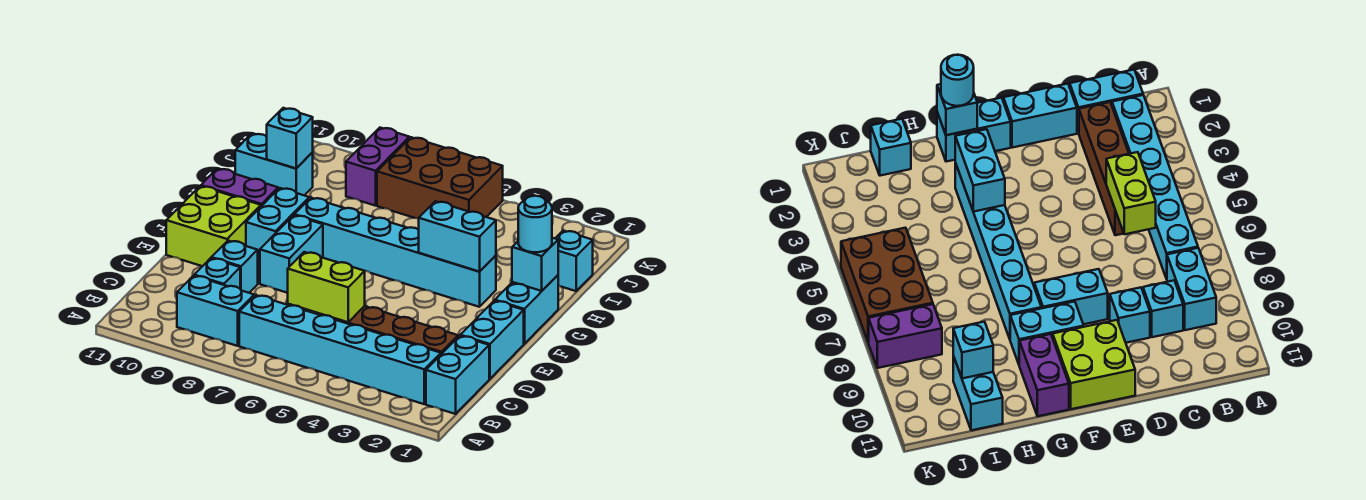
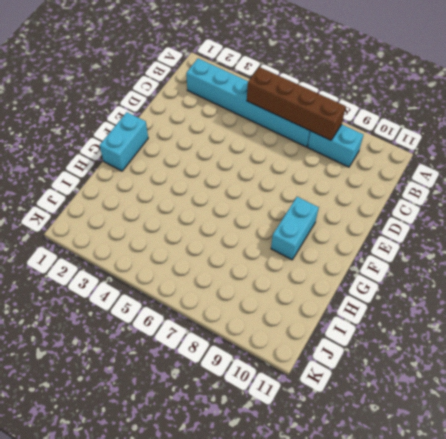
brown brick B5:B8 level 2 -> brown brick C2:C5 level 1
none -> cyan brick B1:C1 level 1
none -> cyan brick C9 level 1
none -> cyan brick D1:E1 level 1

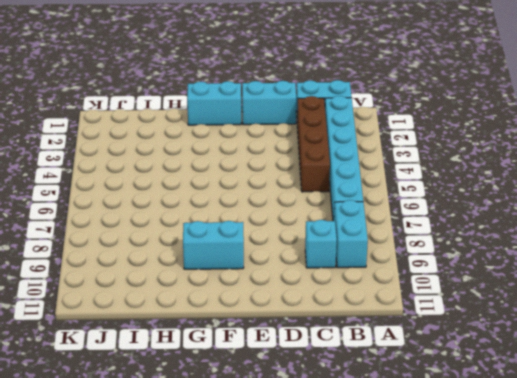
none -> cyan brick D9 level 1
none -> cyan brick E8:F8 level 1
none -> lime brick E10:F11 level 1

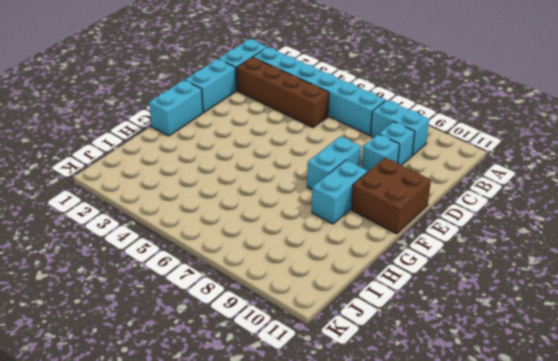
brown brick E10:F11 level 1 -> lime brick E10:F11 level 1
none -> cyan brick G3:G8 level 1
none -> purple brick G10:G11 level 1
none -> cyan brick I1 level 1

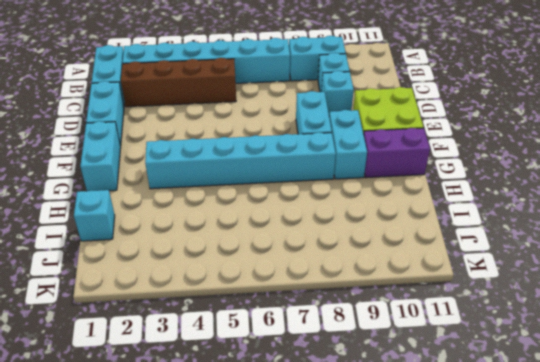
none -> cyan brick I10:I11 level 1
none -> brown brick J5:K7 level 1
none -> purple brick J8:K8 level 1

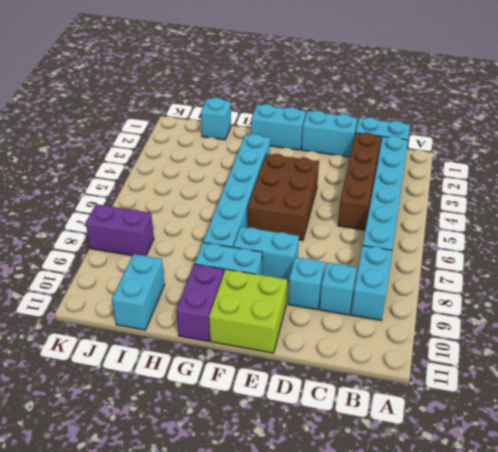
brown brick E4:F6 level 1 -> brown brick J5:K7 level 1
none -> lime brick C5:C6 level 2
none -> cyan brick G1 level 2
none -> cyan brick G3:G4 level 2

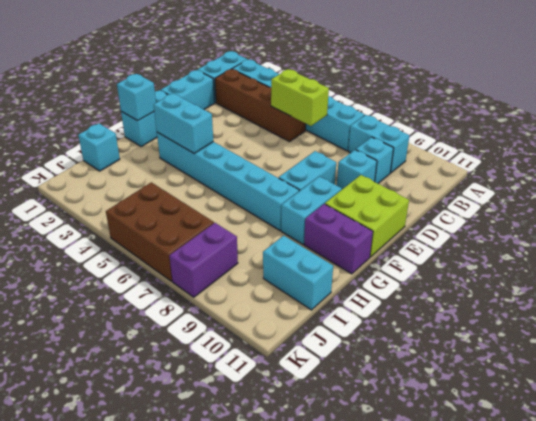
none -> cyan brick I10 level 2
none -> cyan round brick G1 level 3

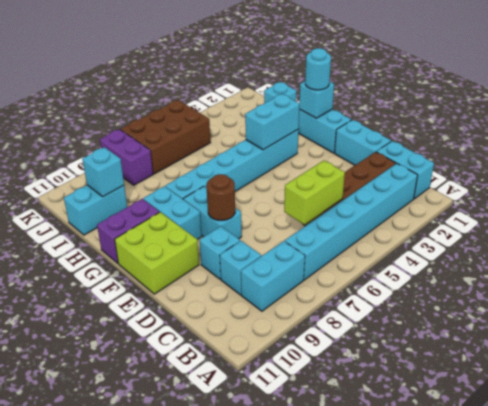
brown round brick E8 level 2 -> none

